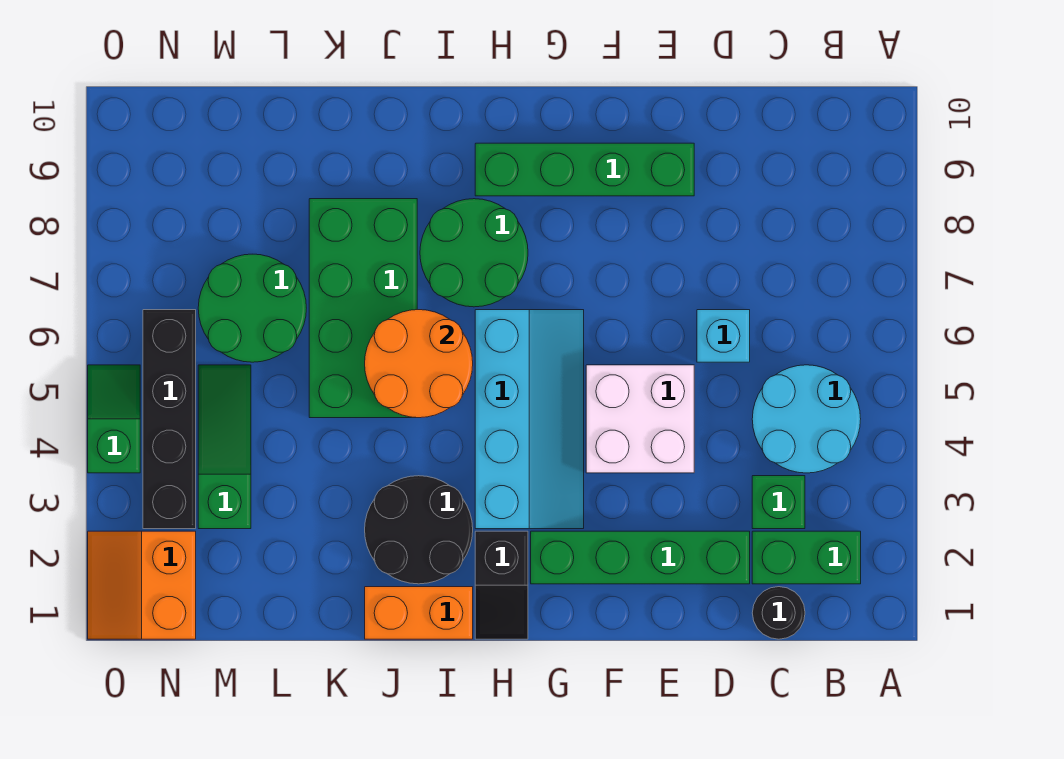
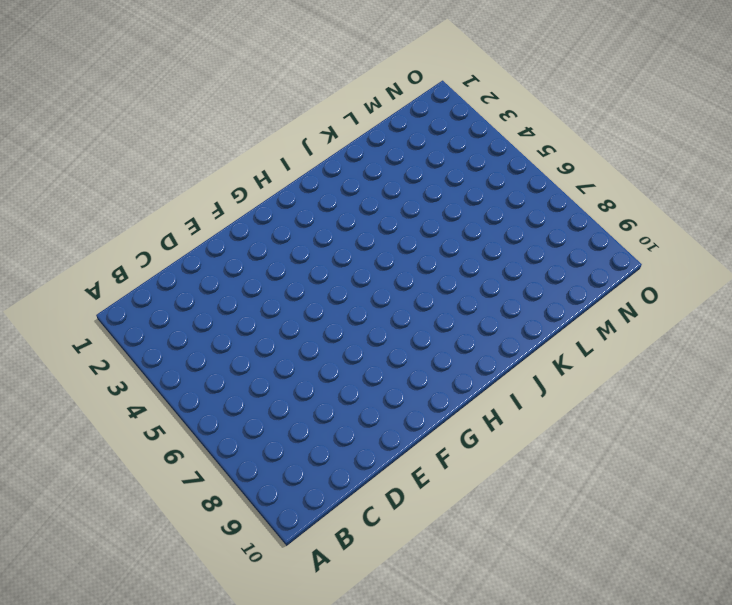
none -> green brick B2:C2 level 1
none -> cyan round brick B4:C5 level 1
none -> black round brick C1 level 1

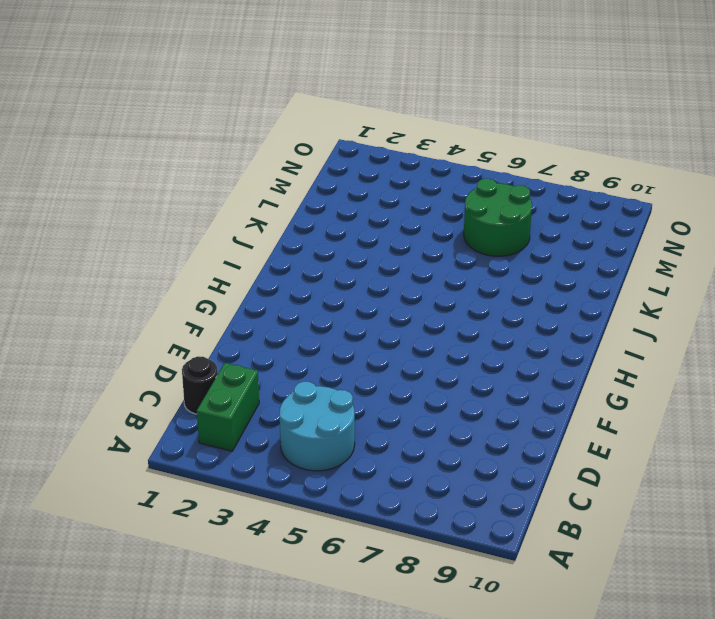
none -> green brick C3 level 1
none -> green brick D2:G2 level 1
none -> cyan brick D6 level 1

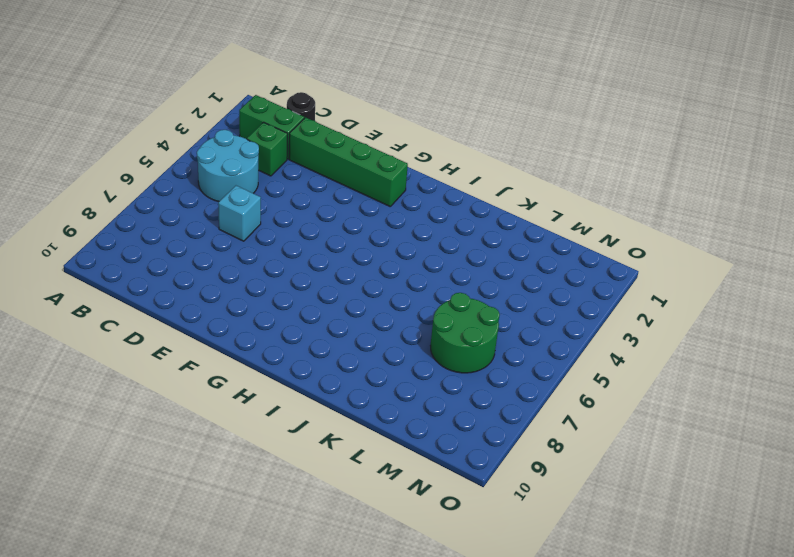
none -> white brick E4:F5 level 1
none -> green brick E9:H9 level 1
none -> cyan slope G3:H6 level 1 top H

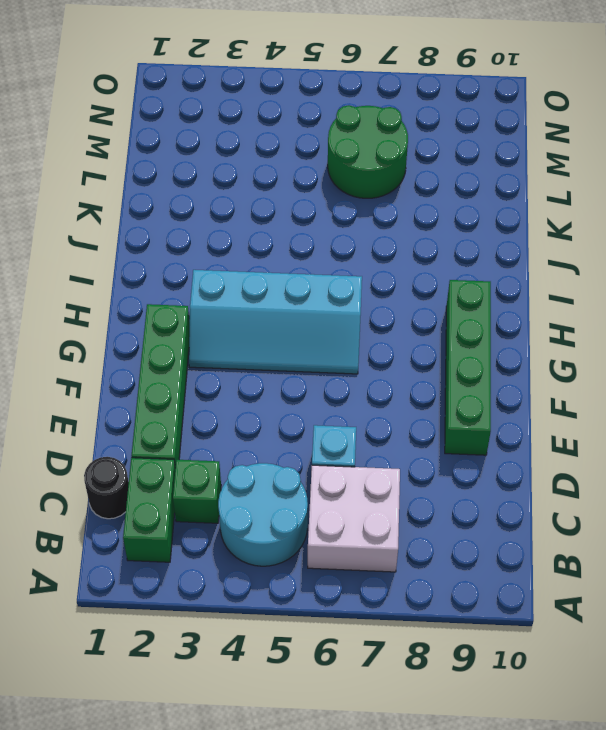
white brick B6:C7 level 1 -> white brick E4:F5 level 1
none -> black slope H1:H2 level 1 top 2
none -> green round brick H7:I8 level 1
none -> orange brick I1:J1 level 1

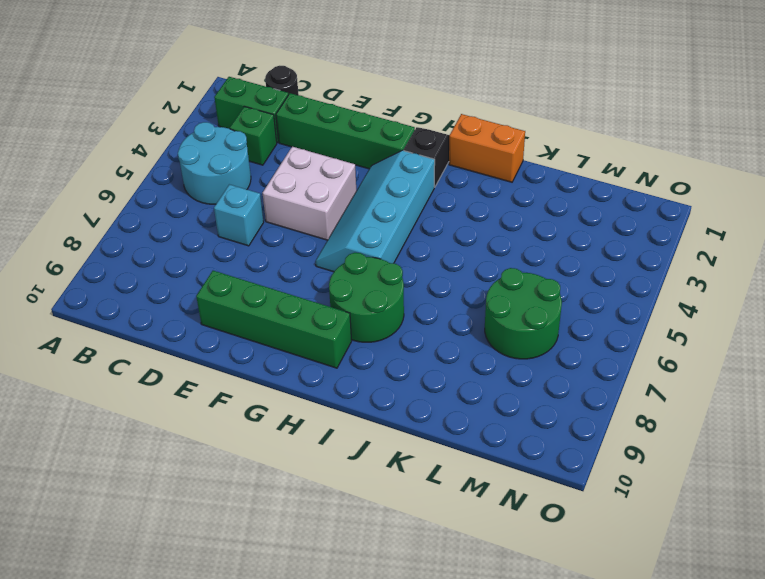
none -> black round brick I2:J3 level 1
none -> green brick J5:K8 level 1
none -> green slope M3:M5 level 1 top 3

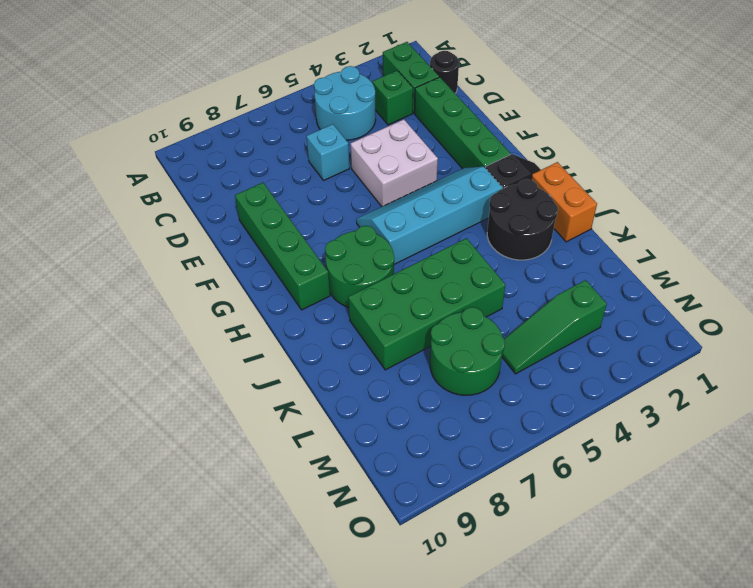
none -> orange slope N1:O2 level 1 top N
none -> black brick N3:N6 level 1
none -> green slope O4:O5 level 1 top 4

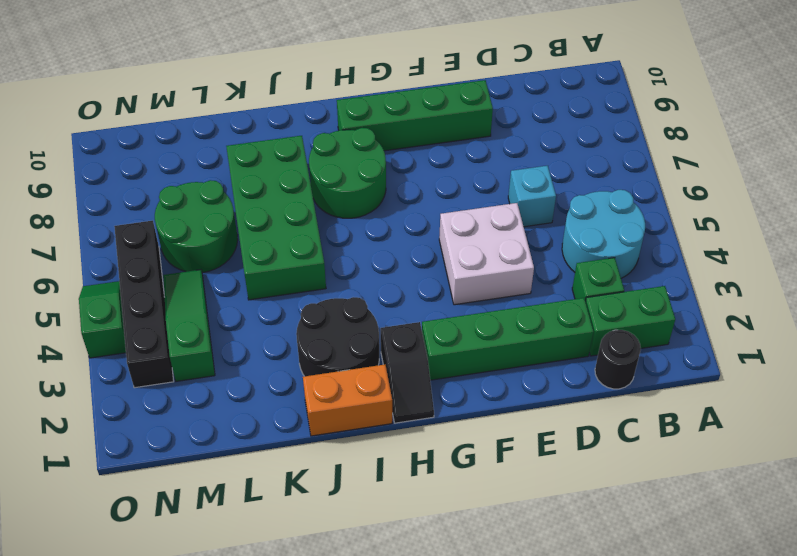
none -> cyan slope G3:H6 level 1 top H
none -> orange slope N1:O2 level 1 top N
none -> orange round brick I5:J6 level 2

